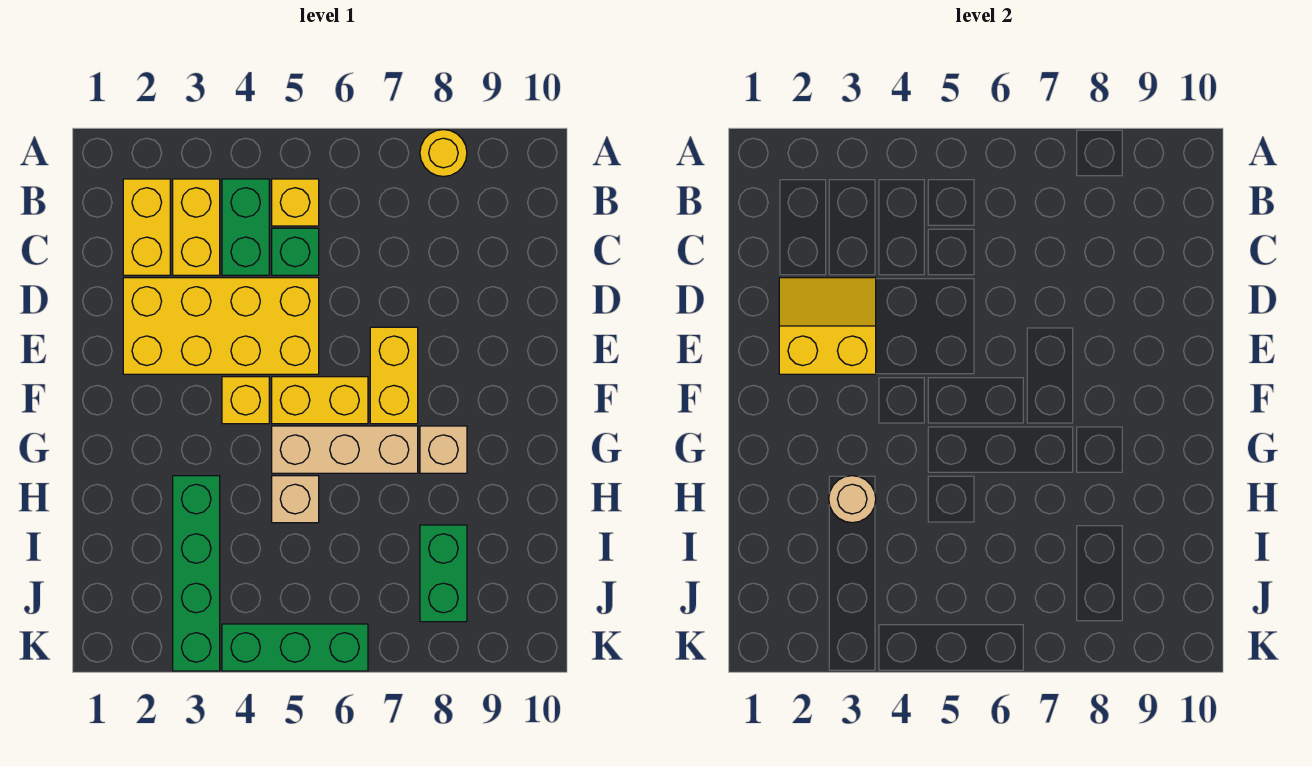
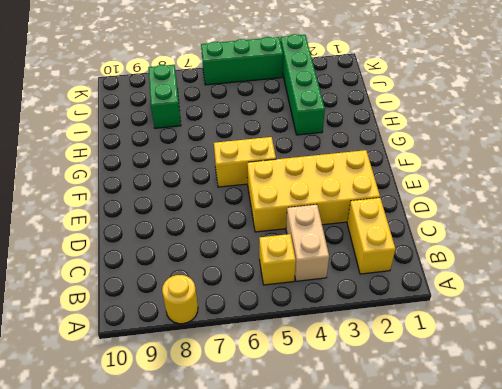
tan brick B4:C4 level 1 -> green brick B4:C4 level 1
none -> yellow brick B3:C3 level 1
none -> green brick C5 level 1
none -> yellow brick E7:F7 level 1

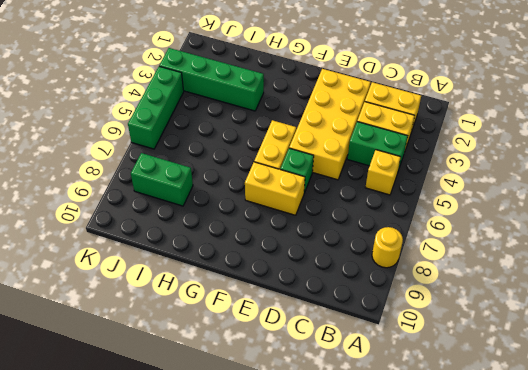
green brick E6 level 1 -> green brick C5 level 1
none -> yellow brick F4 level 1
none -> tan brick G5:G7 level 1
none -> tan brick G8 level 1

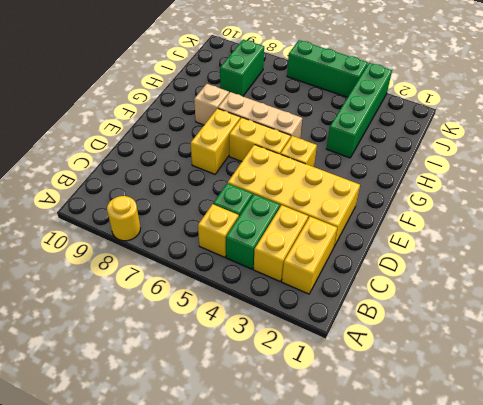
none -> tan brick H5 level 1
none -> yellow slope D2:E3 level 2 top E
none -> tan round brick H3 level 2

